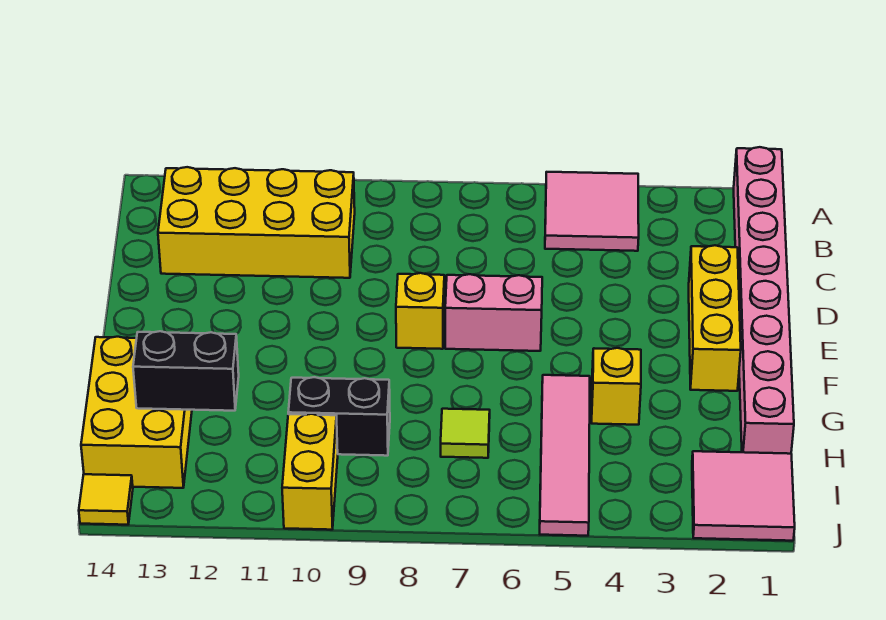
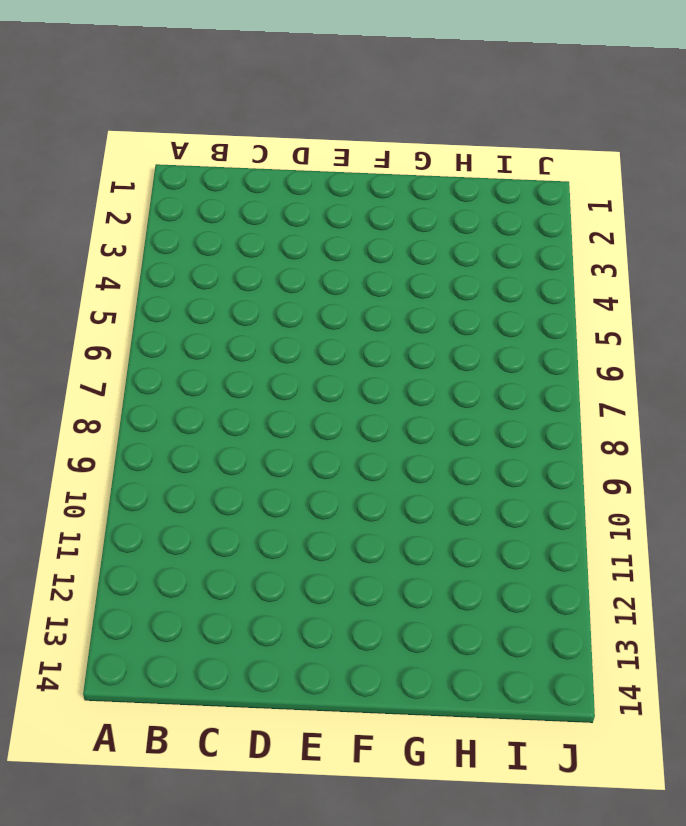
none -> pink brick A1:H1 level 1
none -> pink tile A4:B5 level 1
none -> yellow brick B10:C13 level 1

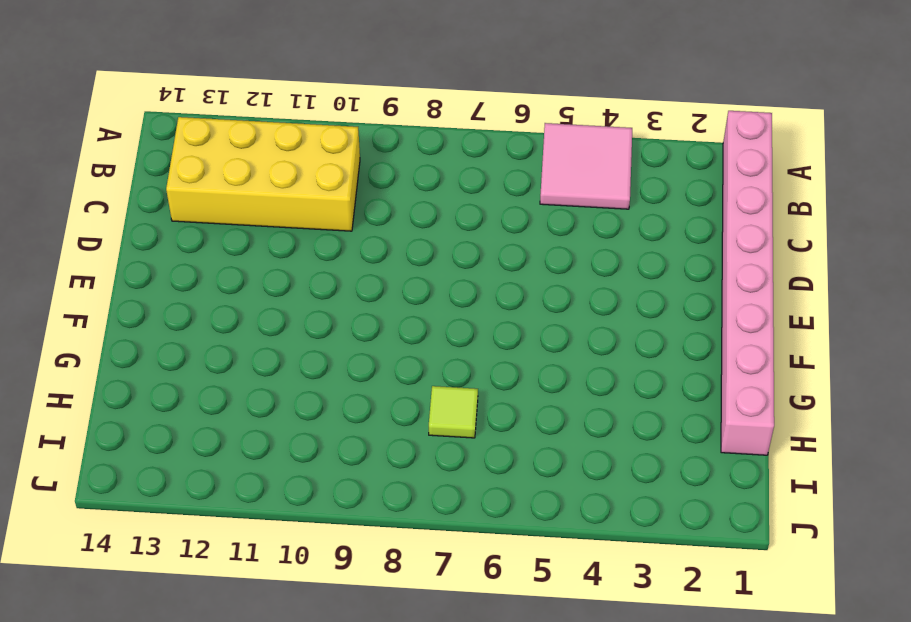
none -> yellow brick D2:F2 level 1
none -> pink brick E6:E7 level 1
none -> yellow brick E8 level 1

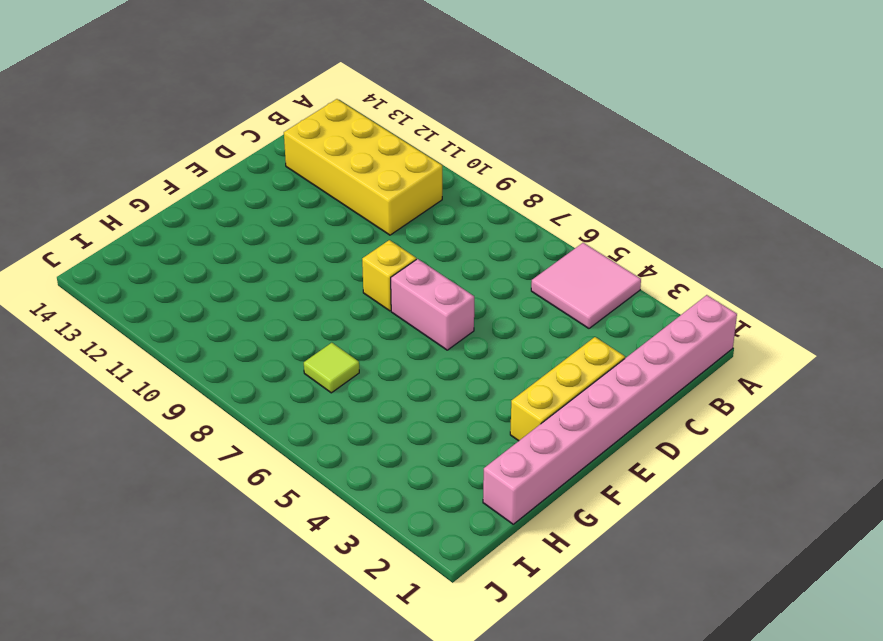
none -> yellow brick G4 level 1
none -> pink tile G5:J5 level 1
none -> yellow brick G13:I14 level 1

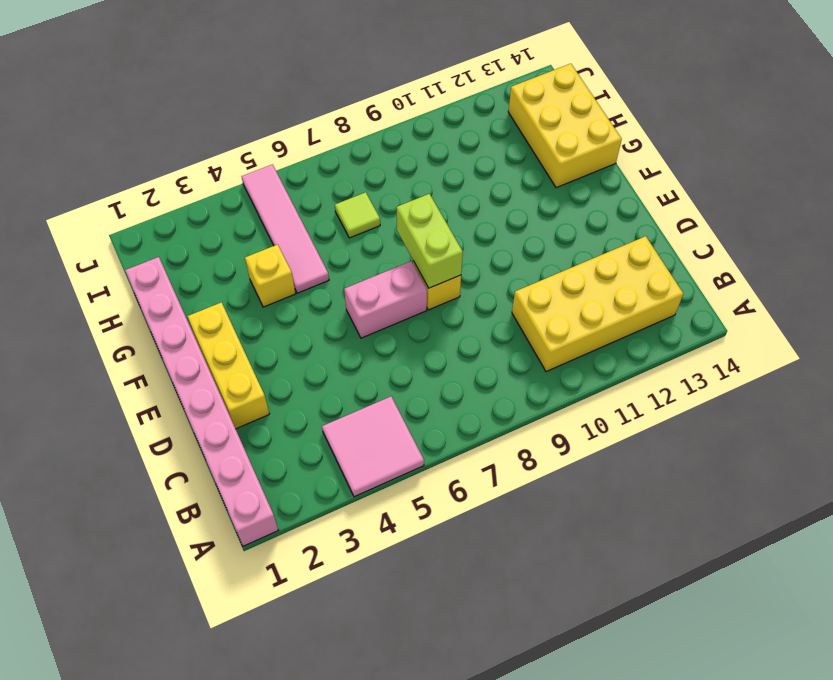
lime brick E8:F8 level 2 -> none
none -> black brick H9:H10 level 1
none -> pink tile I1:J2 level 1
none -> yellow brick I10:J10 level 1

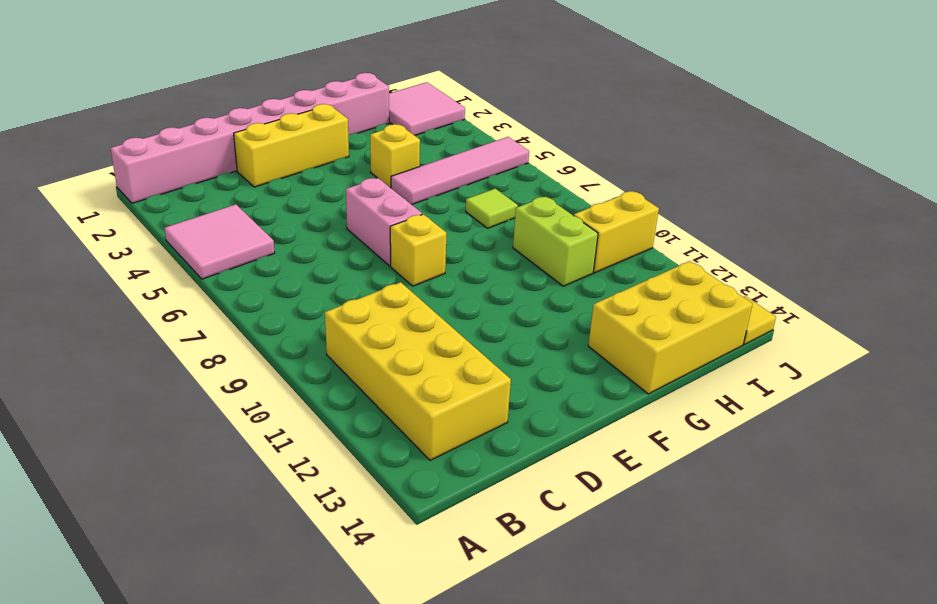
lime brick H9:H10 level 1 -> black brick H9:H10 level 1
none -> black brick H12:H13 level 2

